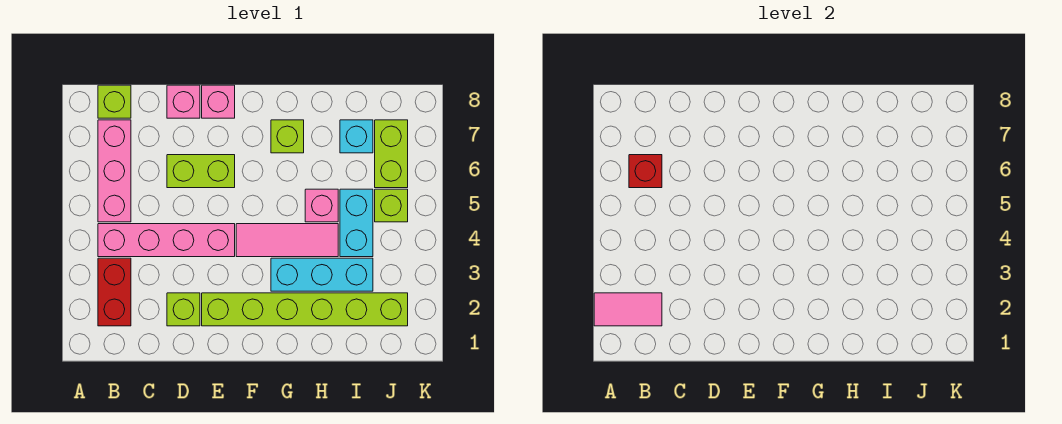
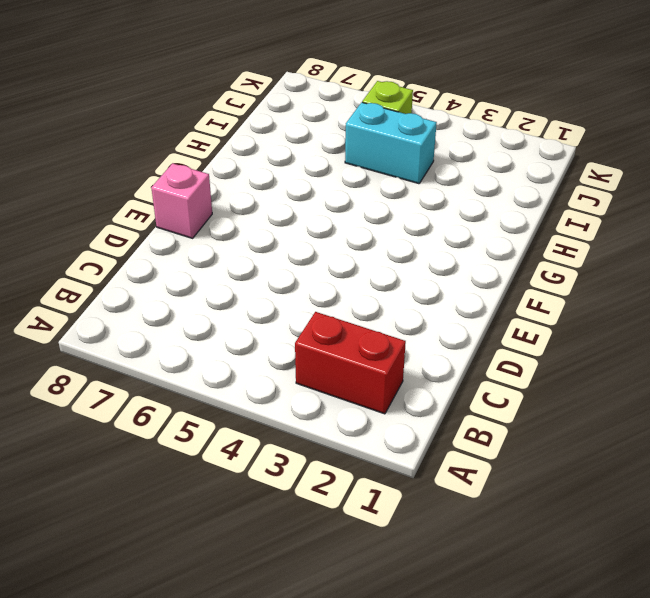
none -> pink brick B4:E4 level 1
none -> pink brick B5:B7 level 1
none -> lime brick B8 level 1

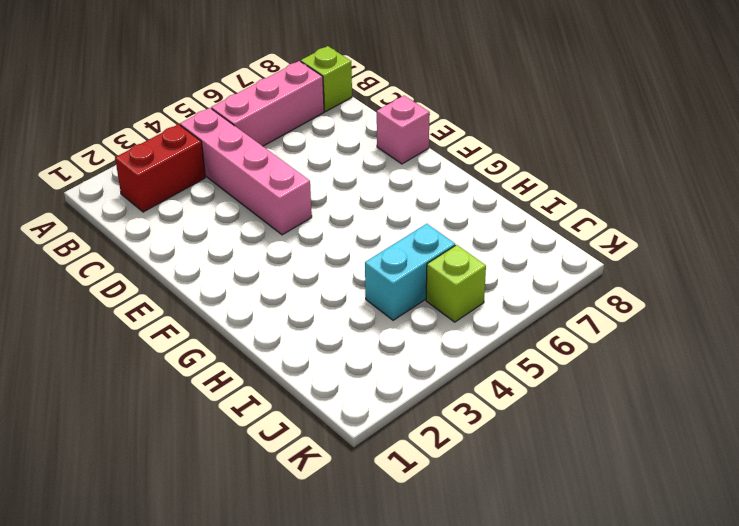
none -> lime brick D2 level 1
none -> lime brick D6:E6 level 1
none -> pink brick D8 level 1

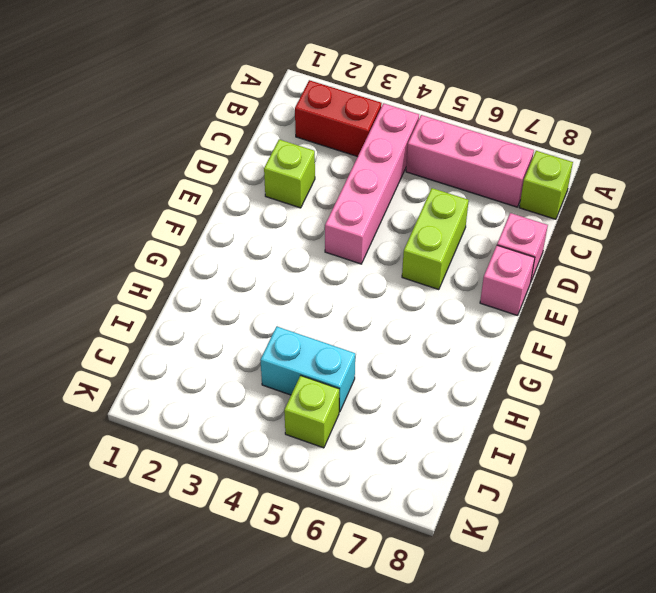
none -> lime brick E2:J2 level 1
none -> pink tile F4:H4 level 1
none -> cyan brick G3:I3 level 1

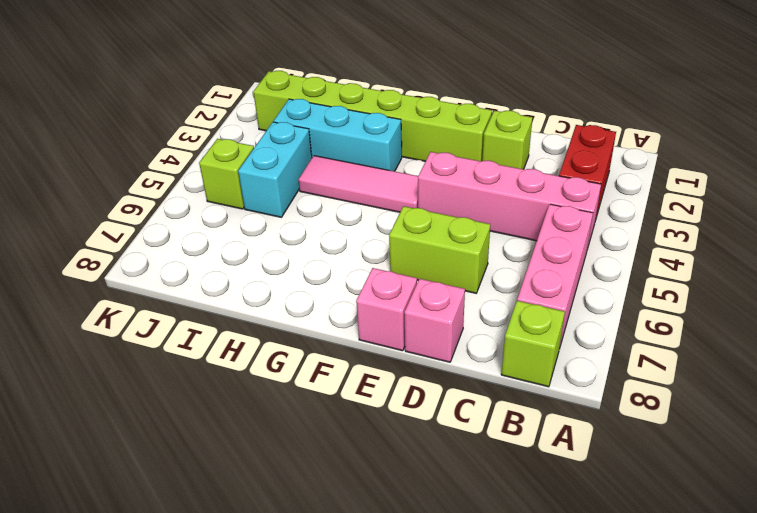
none -> lime brick G7 level 1
none -> pink brick H5 level 1
none -> cyan brick I7 level 1

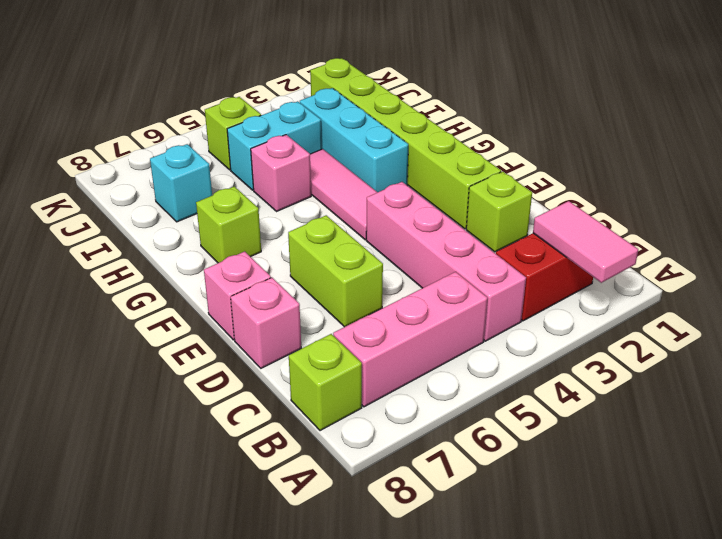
none -> lime brick J6:J7 level 1
none -> red brick B6 level 2

